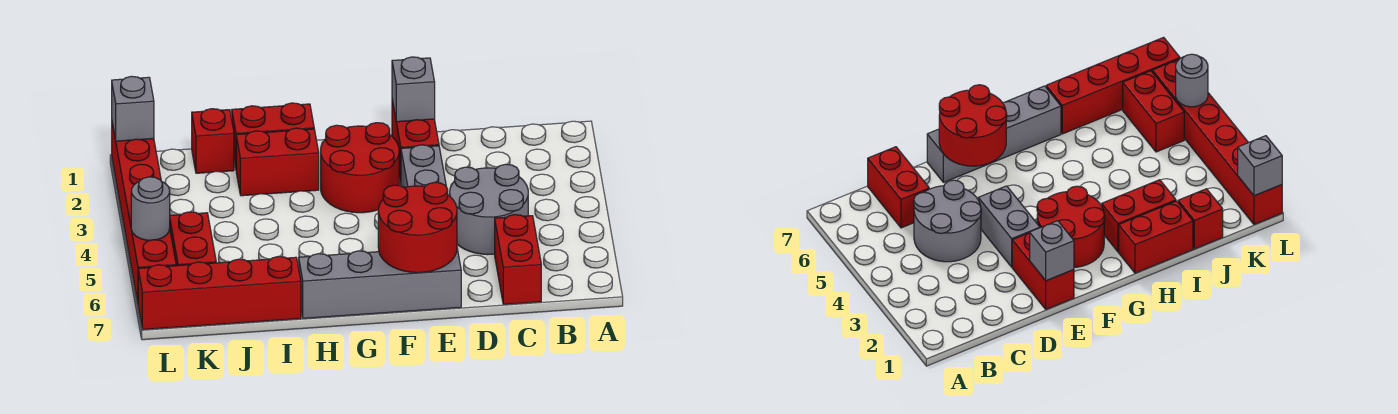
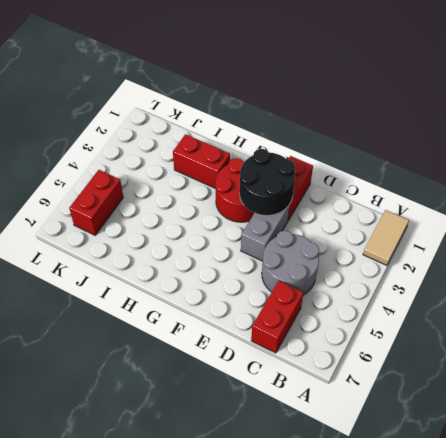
tan tile A1:A2 level 1 -> none
black round brick E2:F3 level 2 -> none
none -> grey brick E7:H7 level 1
none -> red brick H1:I1 level 1
none -> red brick I7:L7 level 1

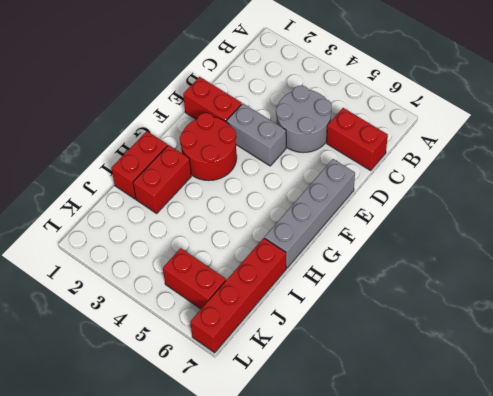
none -> red brick J1 level 1
none -> red brick L1:L6 level 1
none -> grey brick E1 level 2

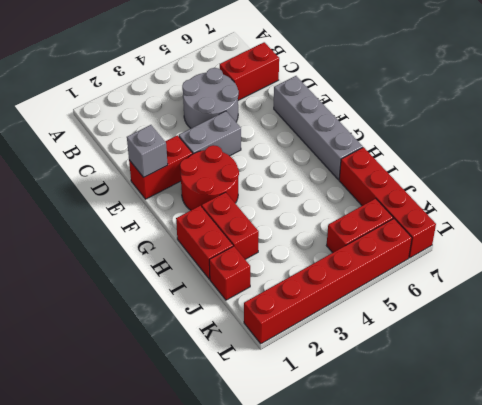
none -> red round brick E6:F7 level 2
none -> grey brick L1 level 2
none -> grey round brick L5 level 2

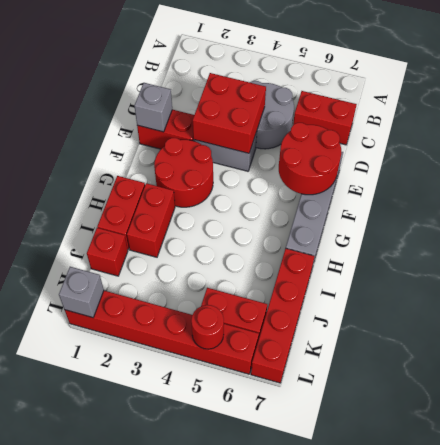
red brick D3:E4 level 2 -> none
red round brick L5 level 2 -> grey round brick L5 level 2

